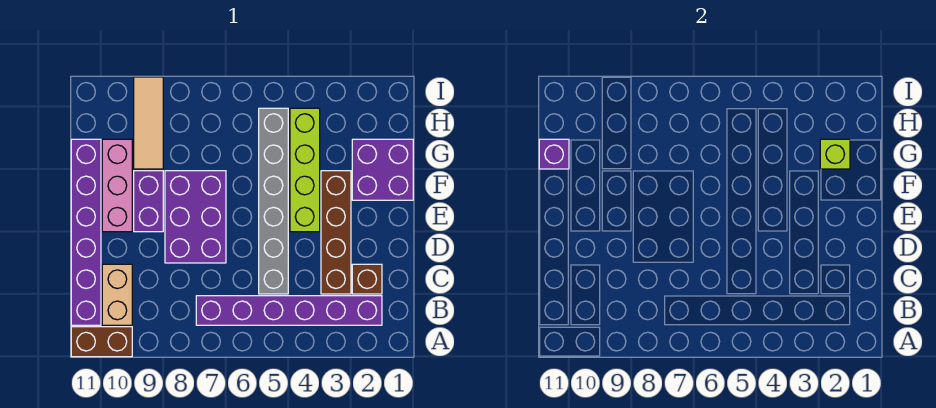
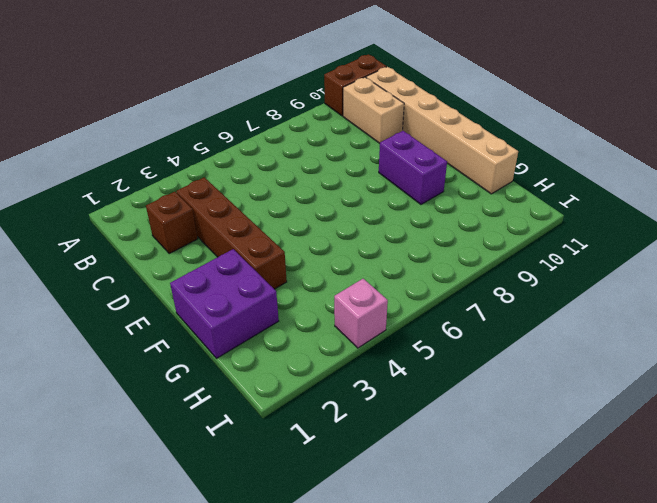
tan brick B11:G11 level 1 -> purple brick B11:G11 level 1
pink brick I4 level 1 -> none
none -> purple brick B2:B7 level 1
none -> grey brick C5:H5 level 1
none -> purple brick D7:F8 level 1

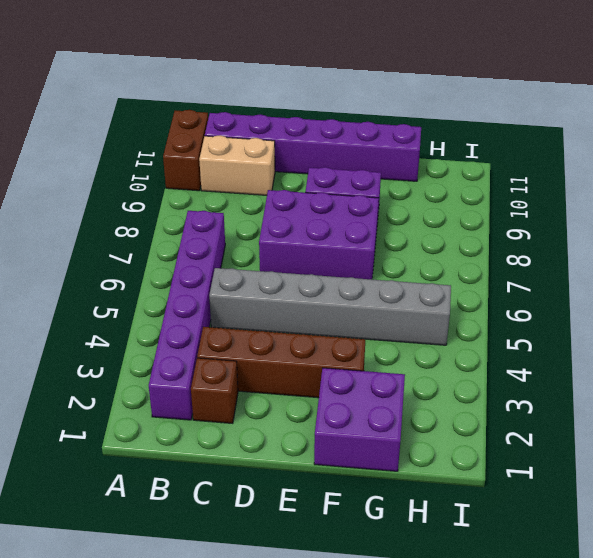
none -> lime brick E4:H4 level 1
none -> pink brick E10:G10 level 1
none -> tan tile G9:I9 level 1

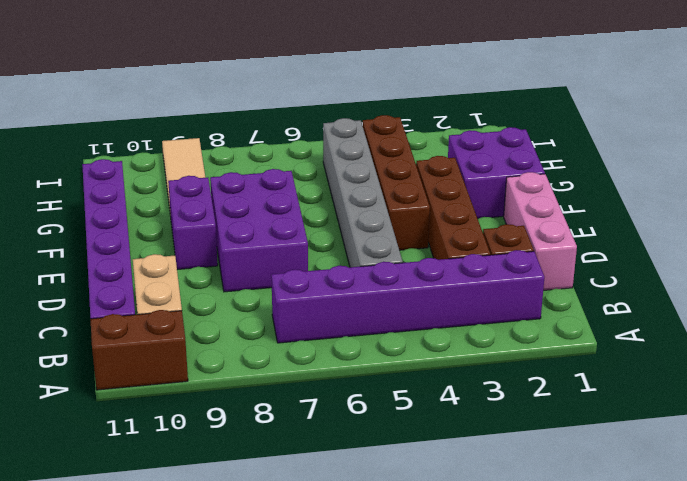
pink brick C1:E1 level 1 -> pink brick E10:G10 level 1
brown brick E4:H4 level 1 -> lime brick E4:H4 level 1
none -> lime brick G2 level 2
none -> purple brick G11 level 2

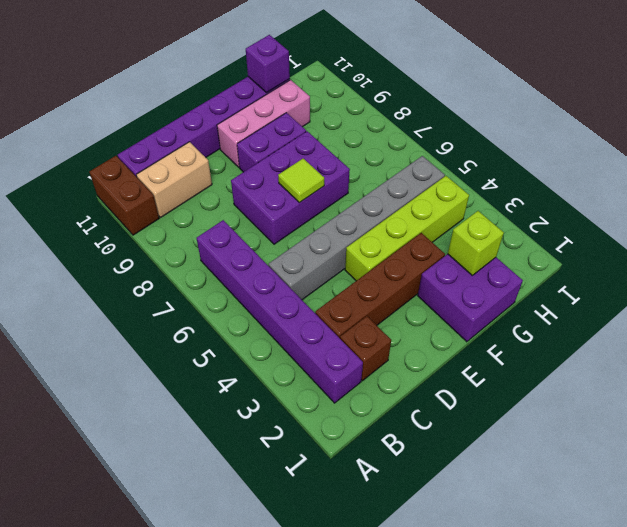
lime tile E7 level 2 -> none
none -> tan tile G9:I9 level 1

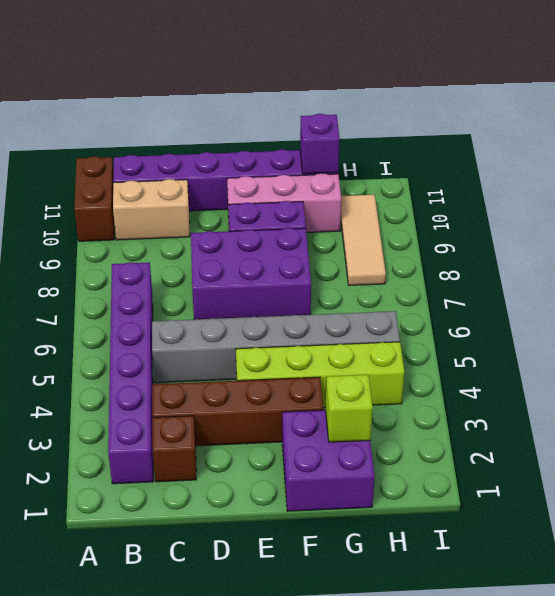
tan tile H8:H10 level 1 -> tan tile G9:I9 level 1

